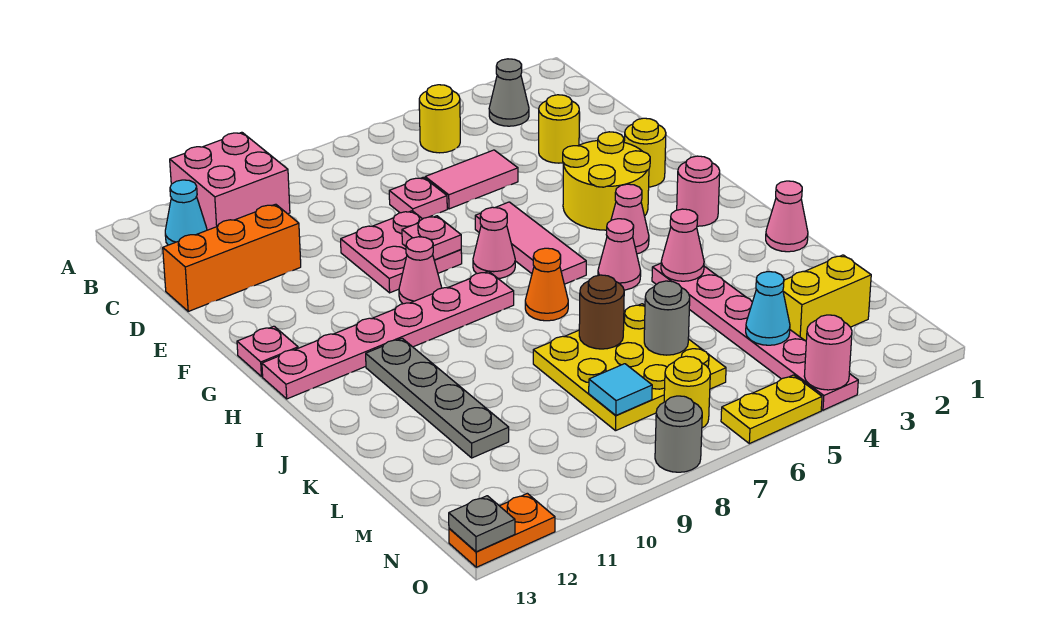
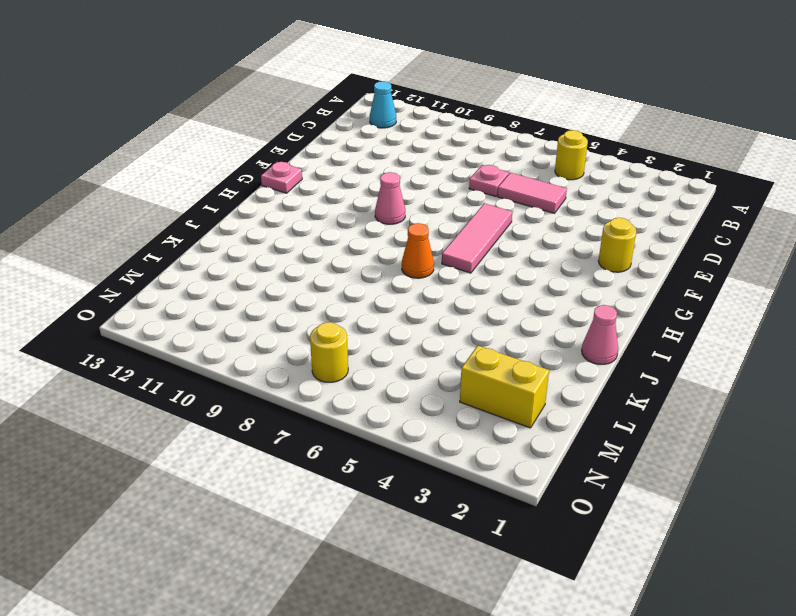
none -> pink brick A10:B11 level 1
none -> grey cone B3 level 1
none -> yellow round brick D3 level 1
none -> orange brick D11:D13 level 1

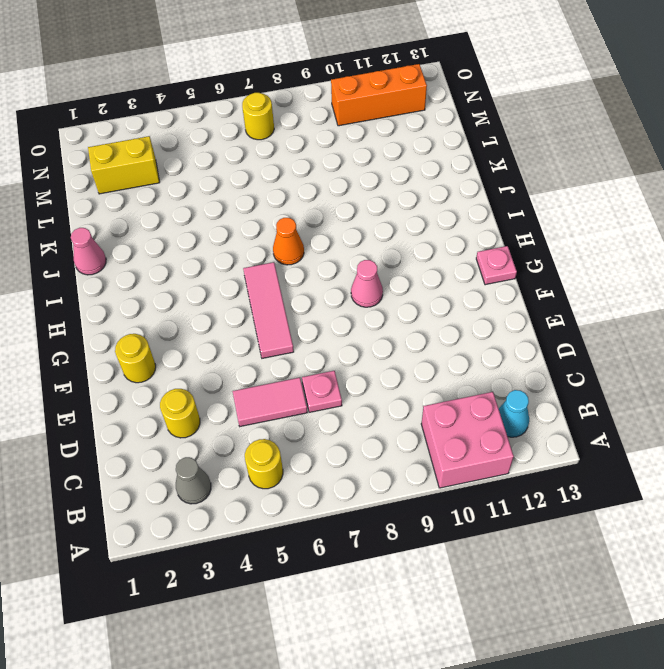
orange brick N10:N12 level 1 -> orange brick D11:D13 level 1
none -> pink plate E8:F9 level 1
none -> yellow round brick F3:G4 level 1
none -> pink cone G7 level 1
none -> pink round brick H2 level 1

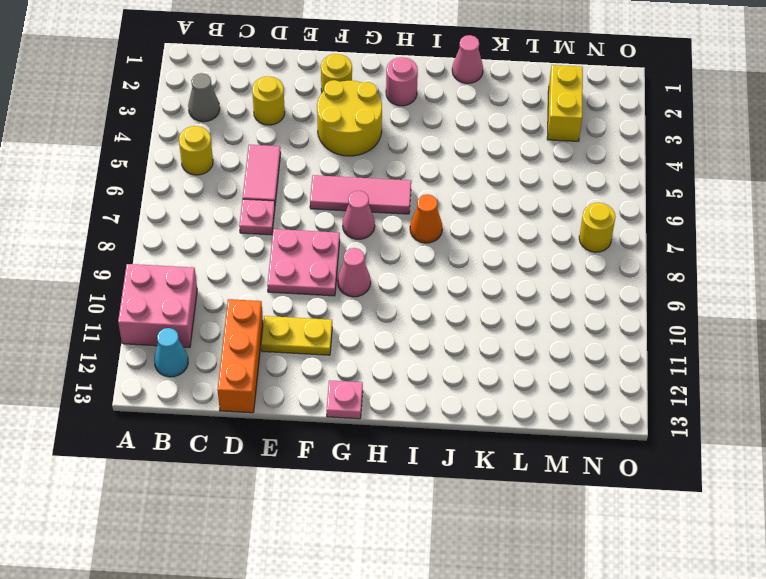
yellow plate E11:F11 level 1 -> yellow plate O5:O6 level 1
none -> pink cone H4 level 1
none -> pink plate H8:H13 level 1
none -> pink cone I5 level 1
none -> grey plate I11:L11 level 1

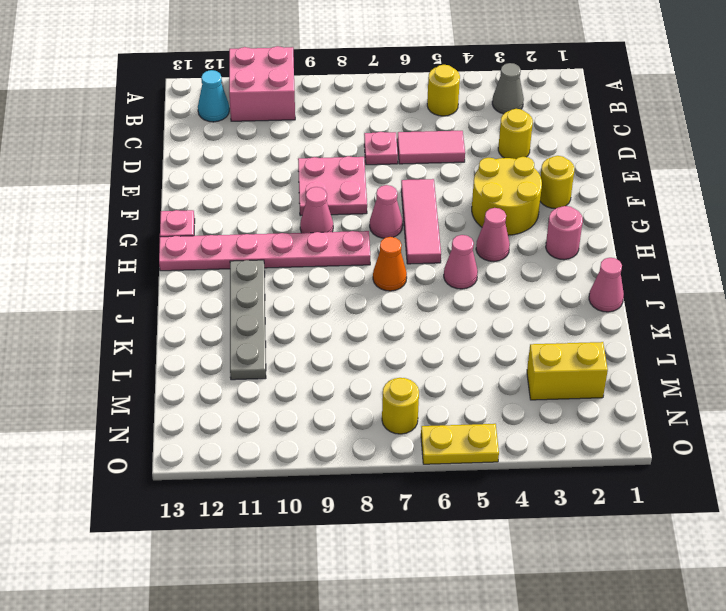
none -> orange brick D11:D13 level 1
none -> pink plate J4:O4 level 1
none -> yellow plate K6:M8 level 1
none -> grey round brick O8 level 1

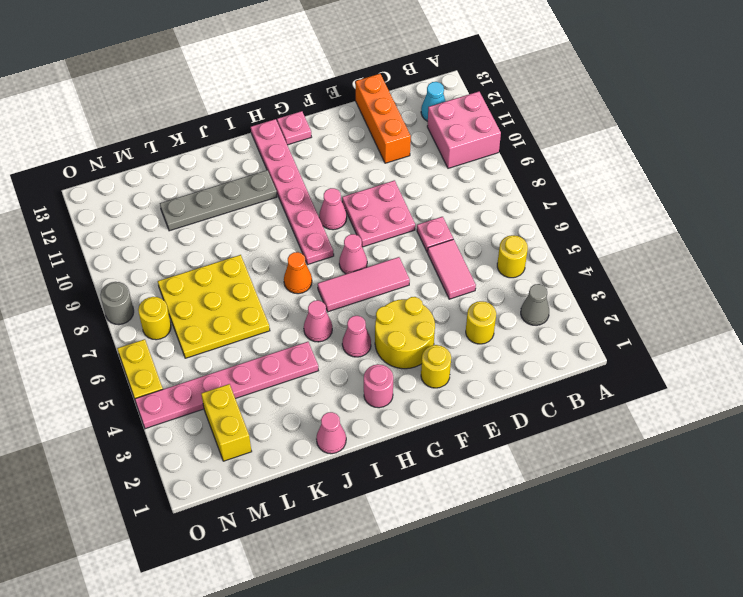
none -> orange plate O12:O13 level 1
none -> pink plate F8 level 2
none -> pink cone J4 level 2
none -> brown round brick K7 level 2

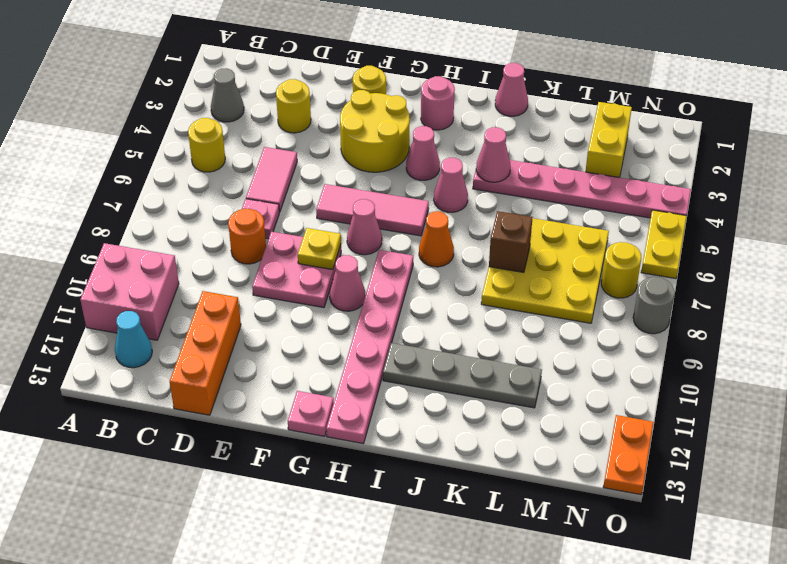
orange round brick D8 level 1 -> none
yellow plate F8 level 2 -> pink plate F8 level 2
brown brick K7 level 2 -> brown round brick K7 level 2
none -> grey round brick L6 level 2
none -> cyan cone M4 level 2
none -> cyan tile M8 level 2
none -> pink round brick O4 level 2

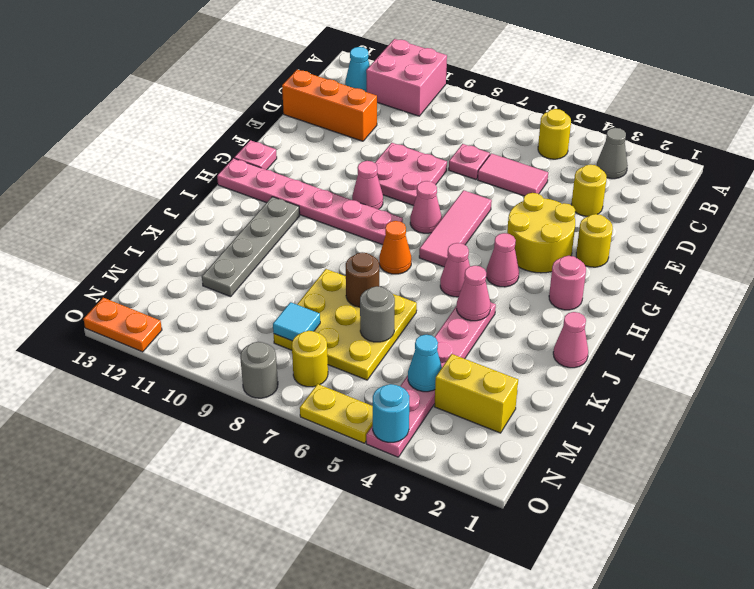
cyan round brick O4 level 2 -> pink round brick O4 level 2
none -> pink plate F8 level 2
none -> grey plate O13 level 2

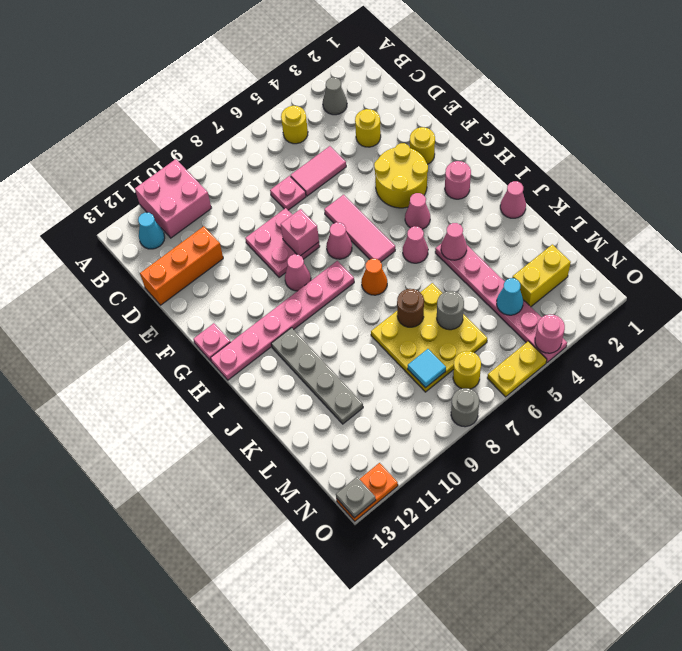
pink brick F8 level 2 -> pink plate F8 level 2

